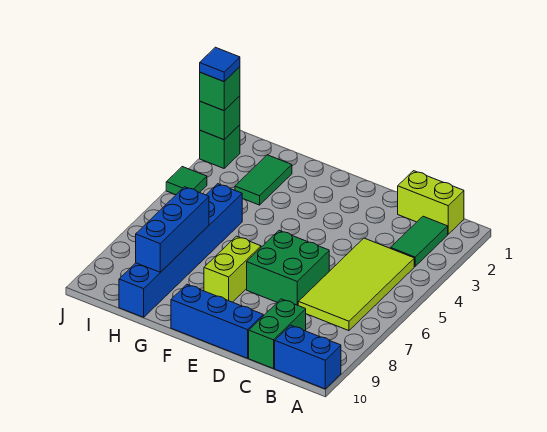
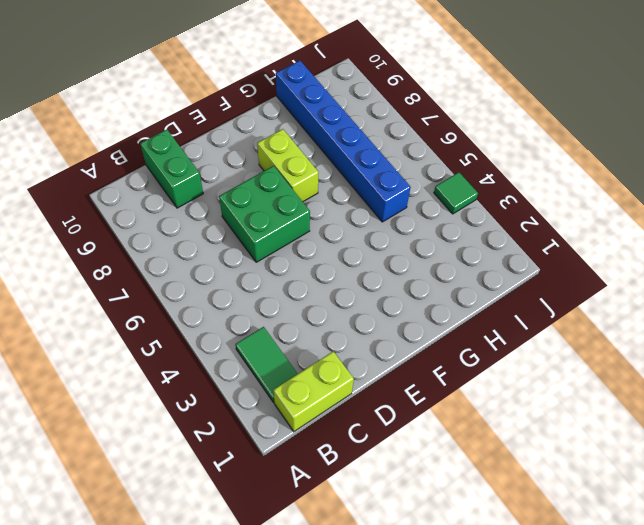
none -> blue brick A10:B10 level 1
none -> lime tile B4:C7 level 1
none -> blue brick D10:F10 level 1

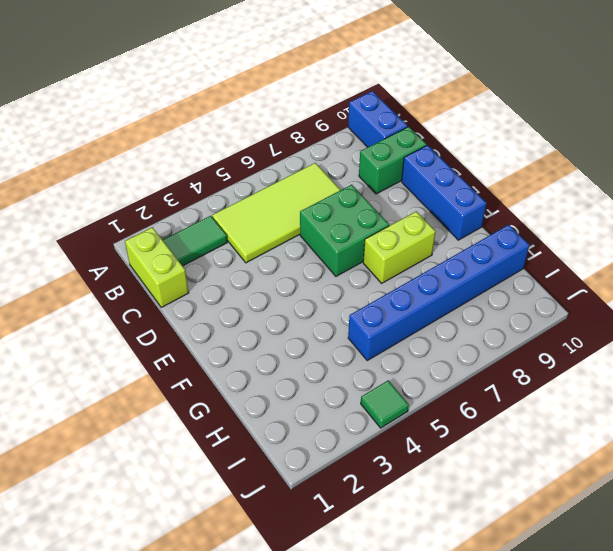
none -> green tile H2:H3 level 1
none -> green brick J2 level 1
none -> blue brick H7:H9 level 2

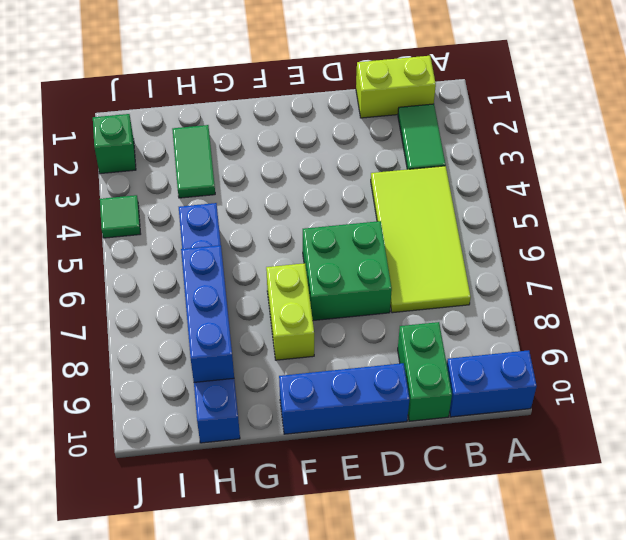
none -> green brick J2 level 2
none -> green brick J2 level 3
none -> blue tile J2 level 4

